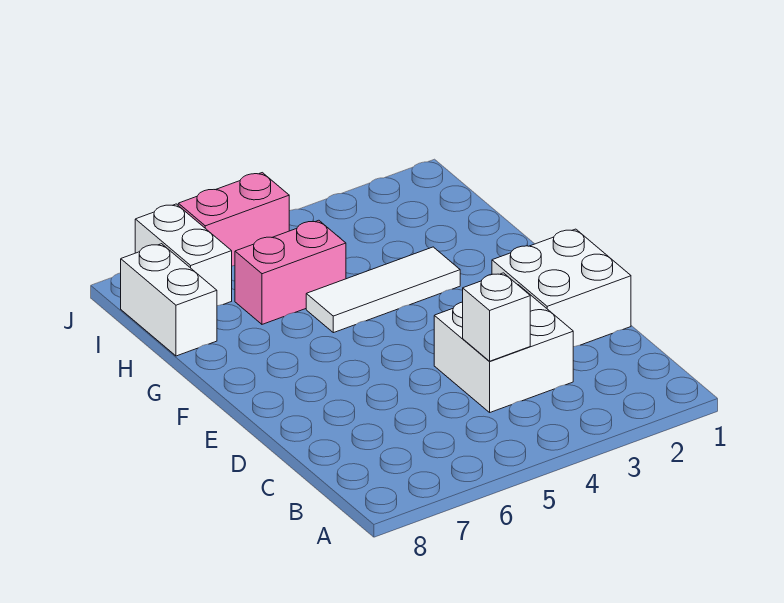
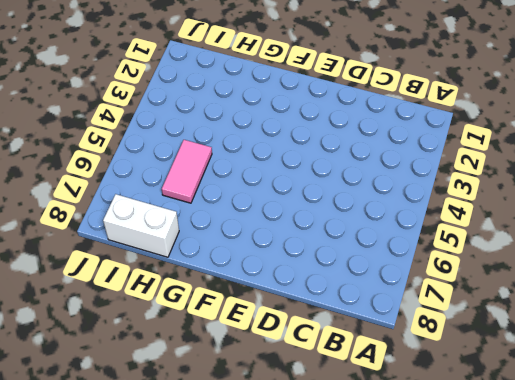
pink tile H5:H6 level 1 -> pink brick H5:H6 level 1
none -> white brick C3:D4 level 1
none -> white brick D1:E2 level 1

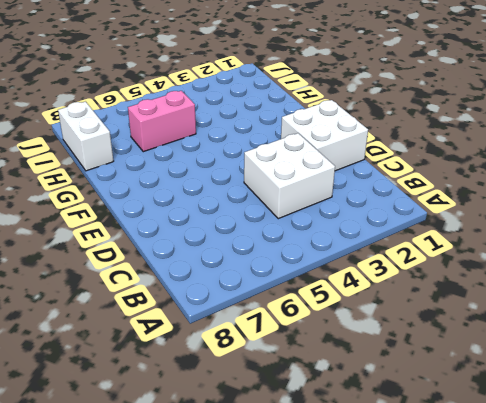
none -> white tile G3:G5 level 1
none -> white brick I7:J7 level 1

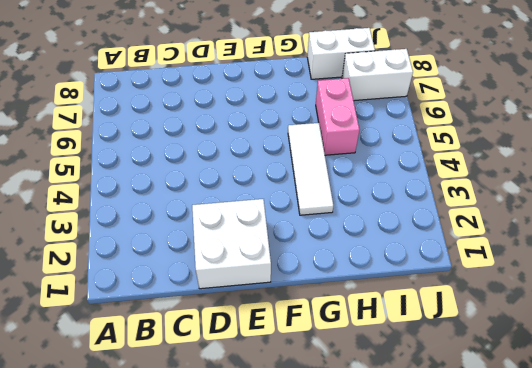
none -> white brick C3:D4 level 1
none -> pink brick J5:J6 level 1

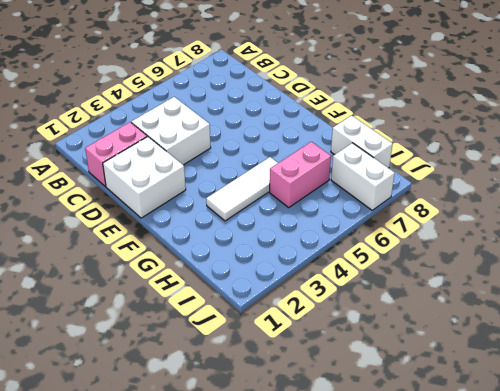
pink brick C1:C2 level 1 -> pink brick J5:J6 level 1
none -> white brick C4 level 2

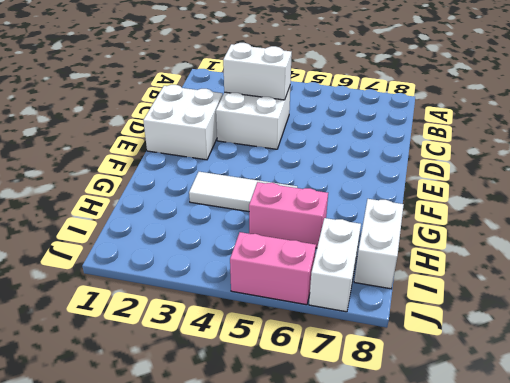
white brick C3:C4 level 2 -> white brick C4 level 2

